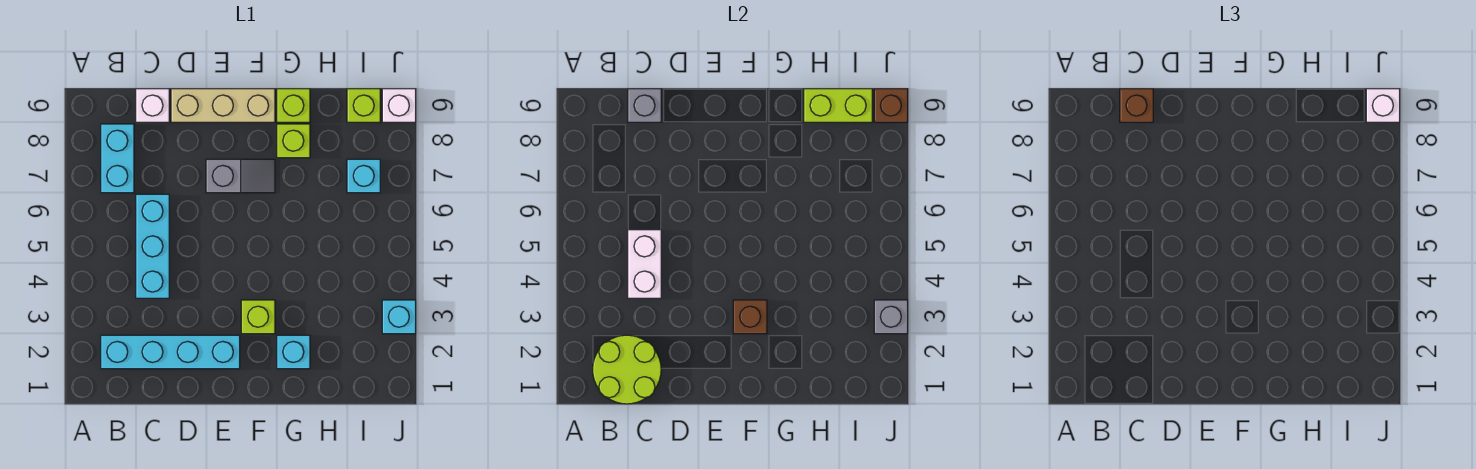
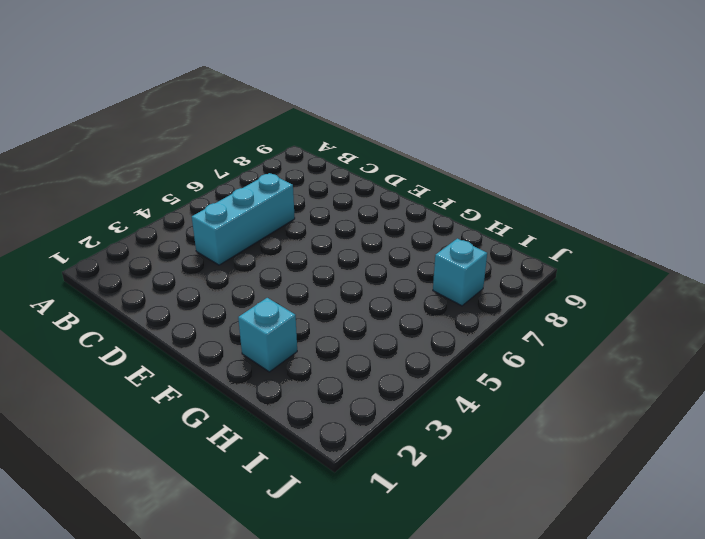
none -> cyan brick B2:E2 level 1
none -> cyan brick B7:B8 level 1
none -> white brick C9 level 1

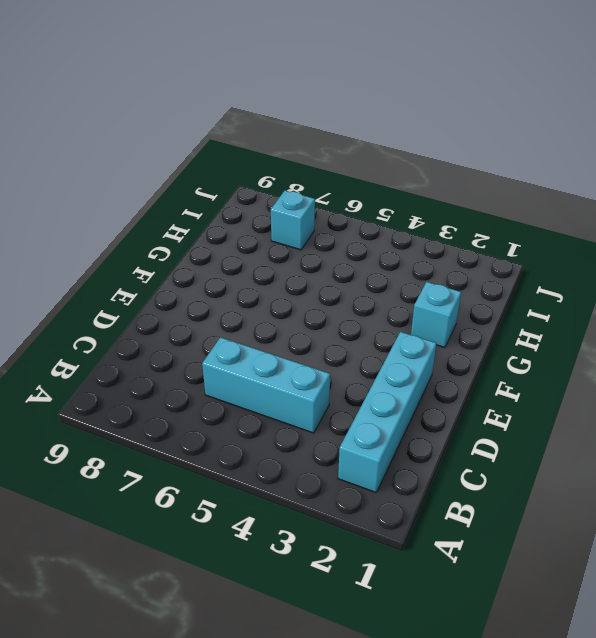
none -> cyan brick B7:B8 level 1
none -> white brick C9 level 1
none -> tan brick D9:F9 level 1

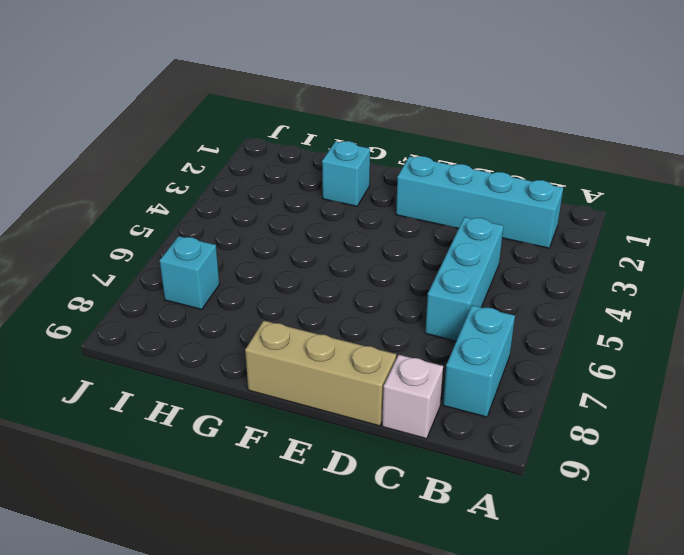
none -> grey slope E7:F7 level 1 top E
none -> lime brick F3 level 1
none -> lime brick G8 level 1

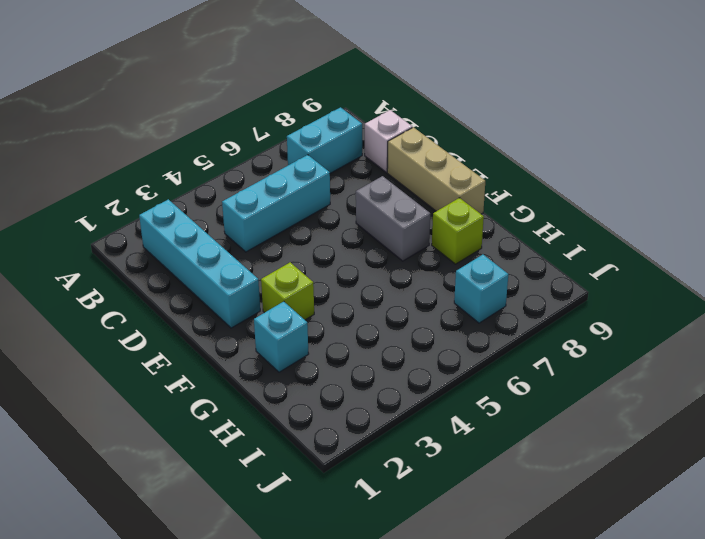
grey brick E7:F7 level 1 -> grey slope E7:F7 level 1 top E
none -> lime brick G9 level 1
none -> lime brick I9 level 1
none -> cyan brick J3 level 1

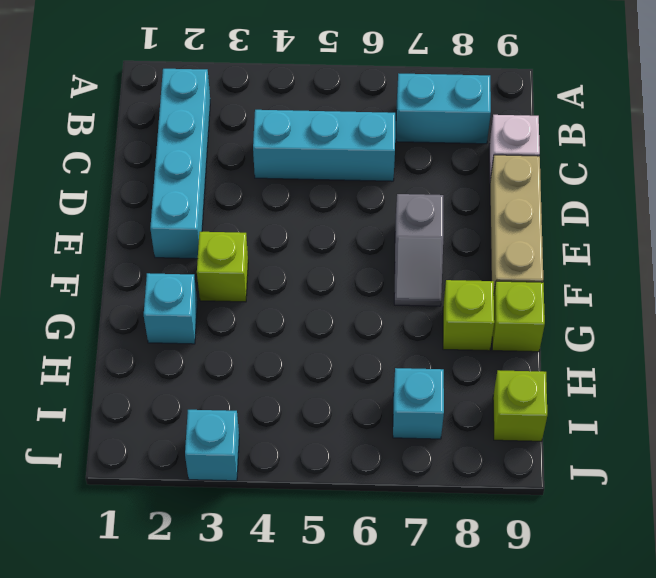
none -> white brick J9 level 1
none -> lime round brick B1:C2 level 2
none -> white brick C4:C5 level 2

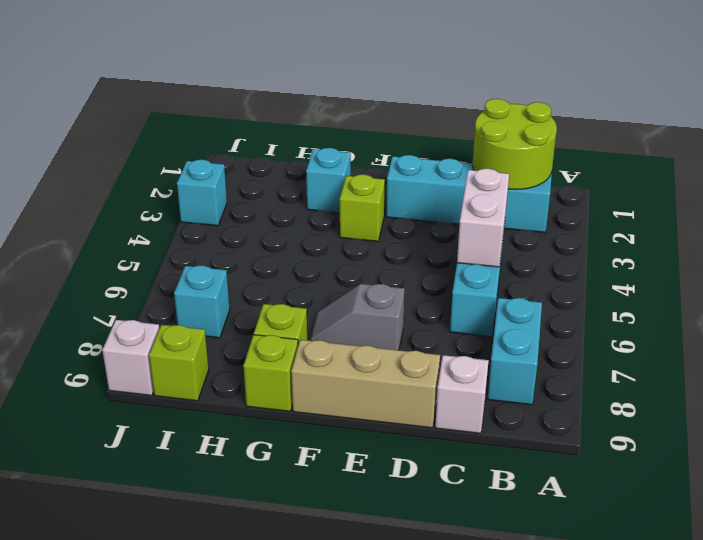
none -> grey brick C9 level 2
none -> brown brick F3 level 2
none -> lime brick H9:I9 level 2

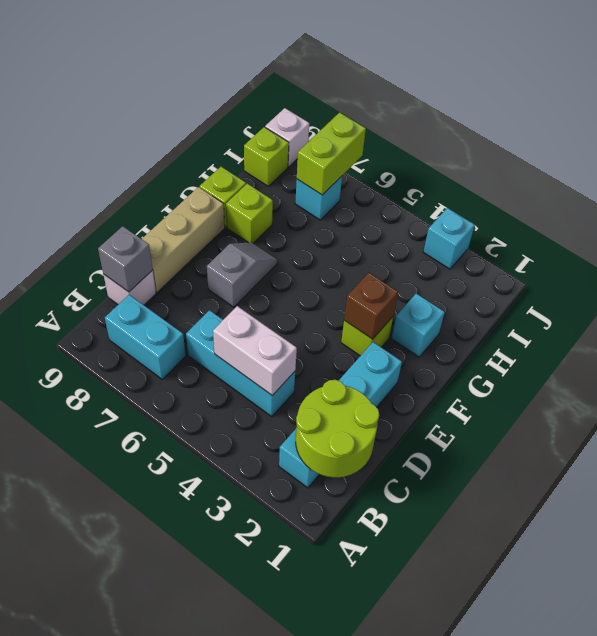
lime brick I7:J7 level 2 -> lime brick H9:I9 level 2
none -> grey brick J3 level 2
none -> brown brick J9 level 2
none -> brown brick C9 level 3

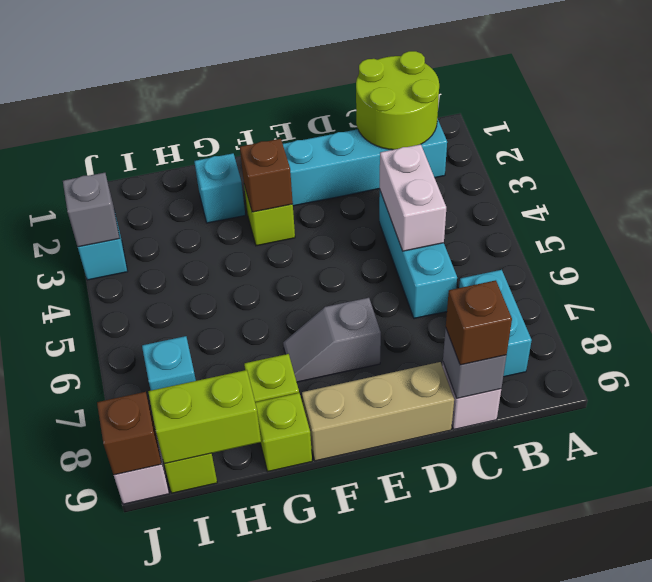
none -> white brick J9 level 3

